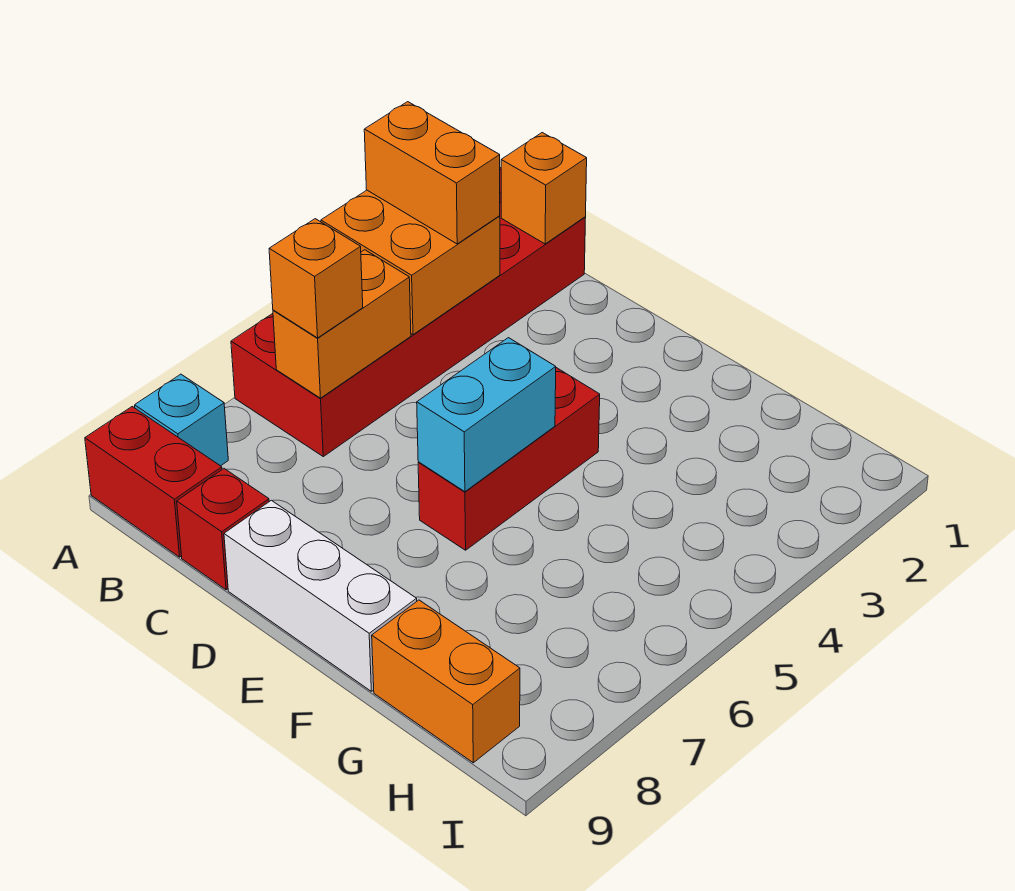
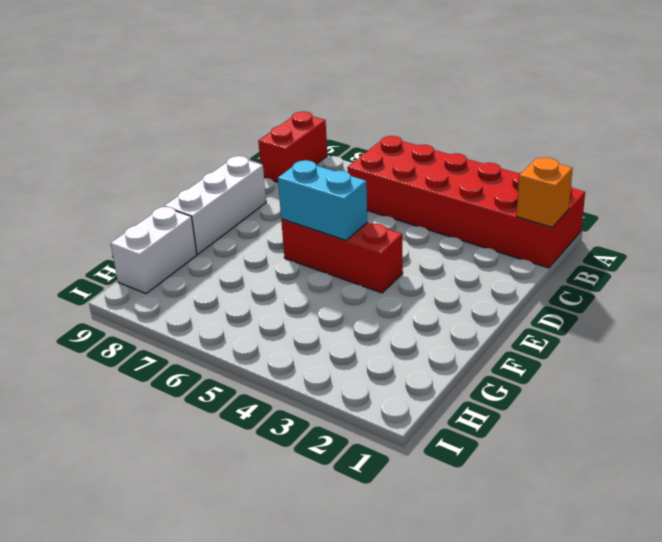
white brick G9:H9 level 1 -> orange brick G9:H9 level 1
none -> cyan brick A8 level 1
none -> red brick C9 level 1
none -> orange brick A3:B4 level 2

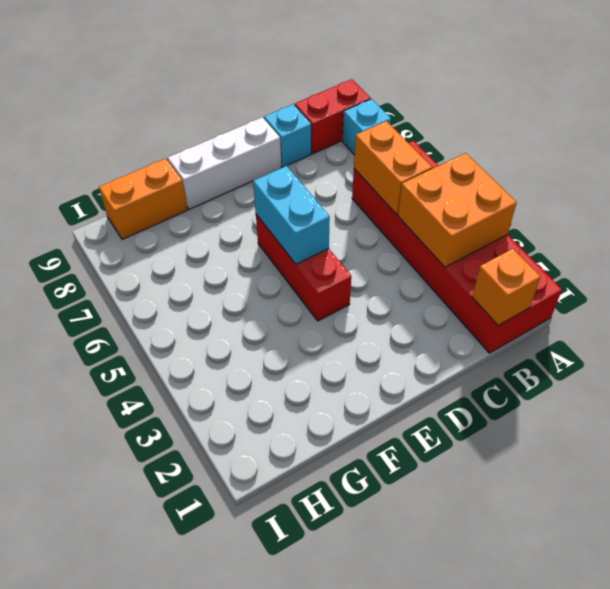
cyan brick C9 level 1 -> red brick C9 level 1
none -> orange brick A3:B3 level 3
none -> orange brick B6 level 3

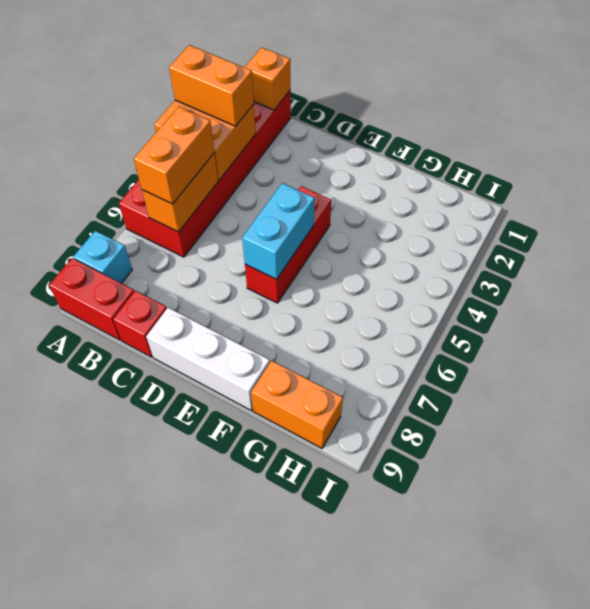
orange brick B5:B6 level 3 -> orange brick B6 level 3

